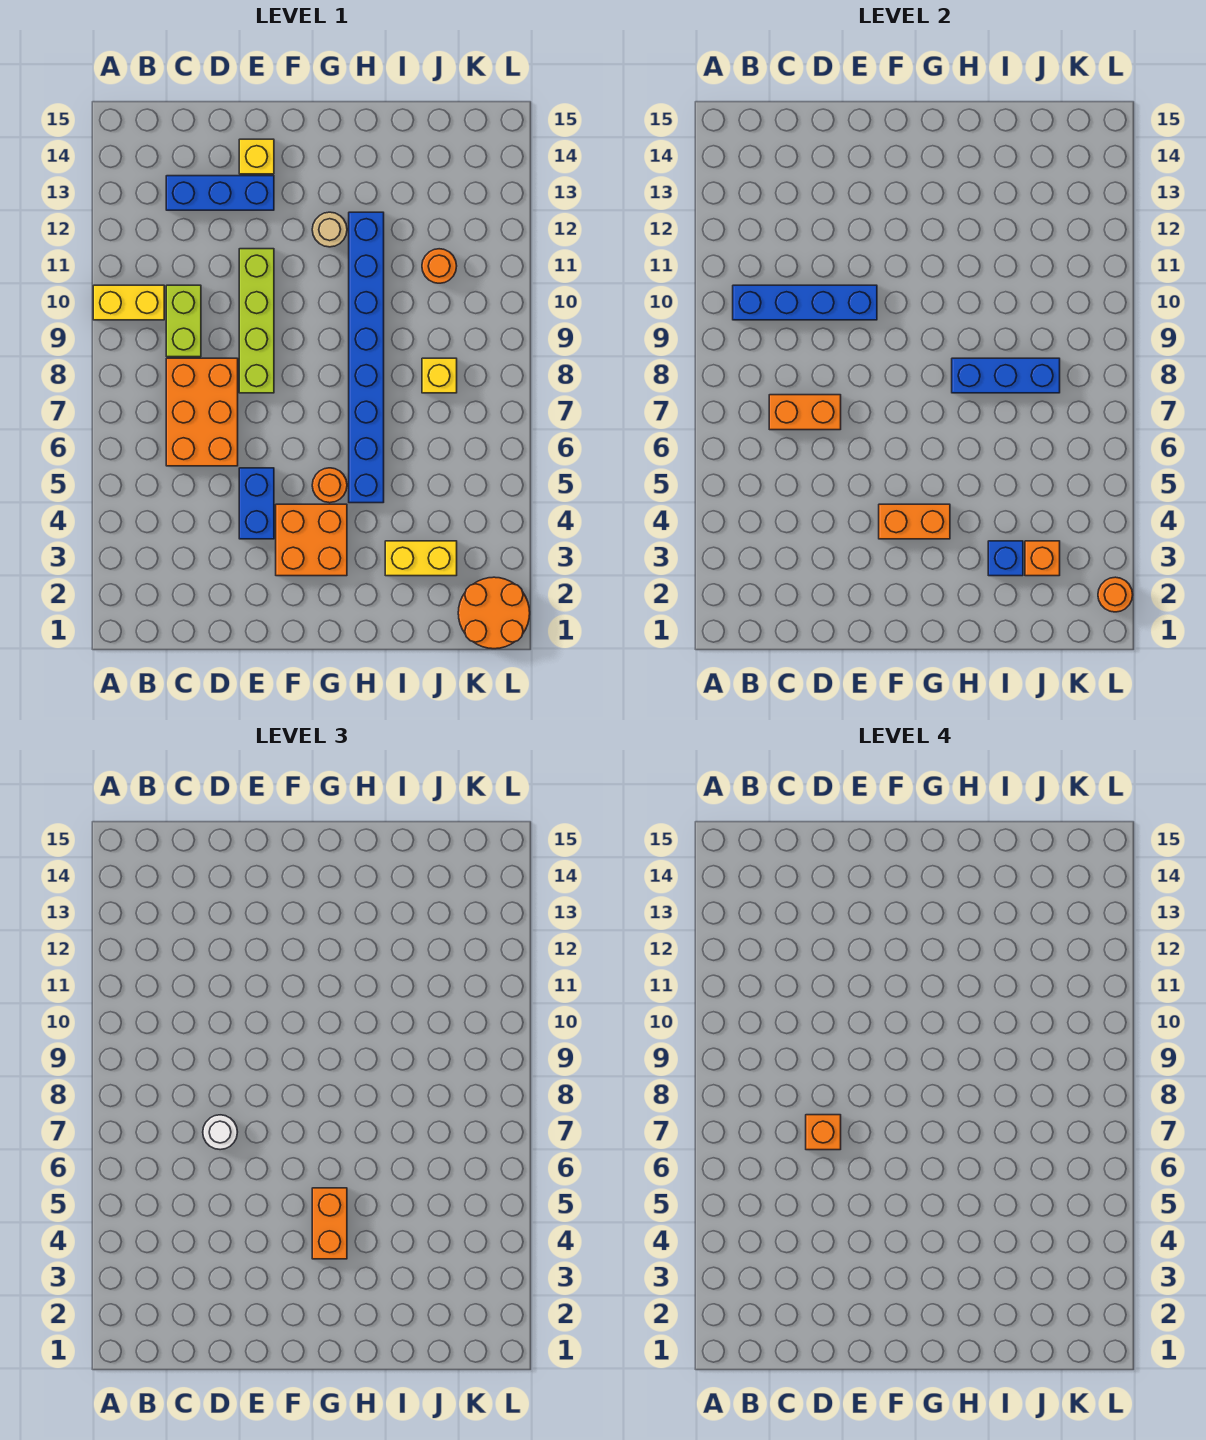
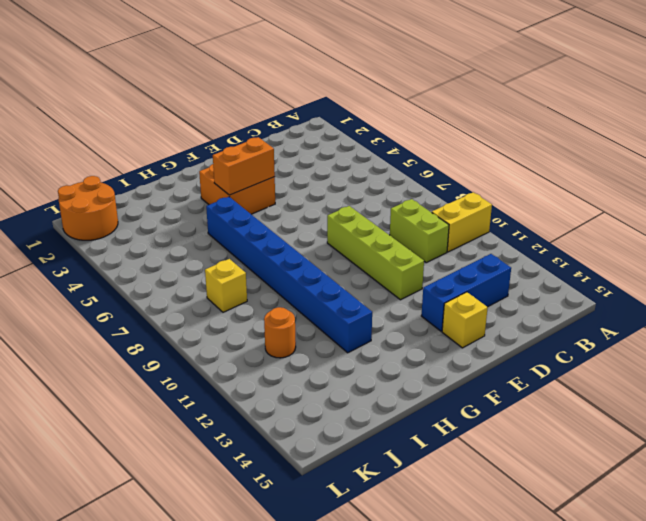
none -> orange brick C6:D8 level 1
none -> blue brick E4:E5 level 1
none -> orange round brick G5 level 1

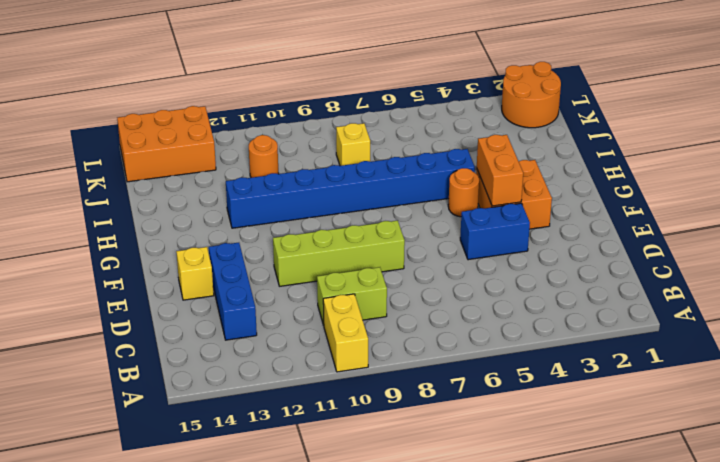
orange brick K13:L15 level 1 -> orange brick C6:D8 level 1
none -> tan round brick G12 level 1
none -> yellow brick I3:J3 level 1
none -> blue brick B10:E10 level 2

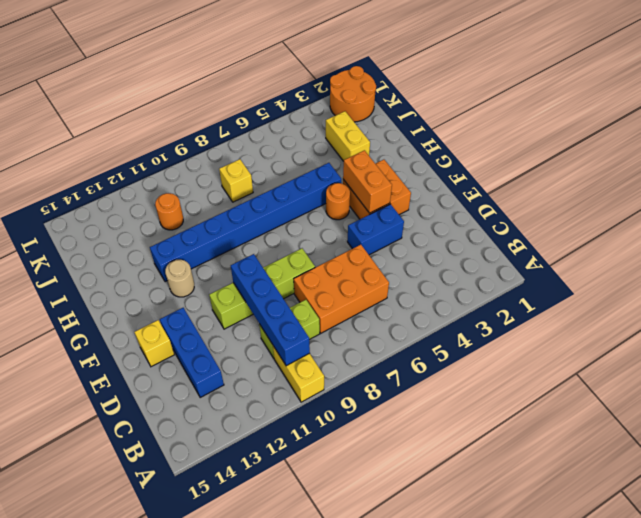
none -> orange brick C7:D7 level 2
none -> blue brick H8:J8 level 2
none -> blue brick I3 level 2

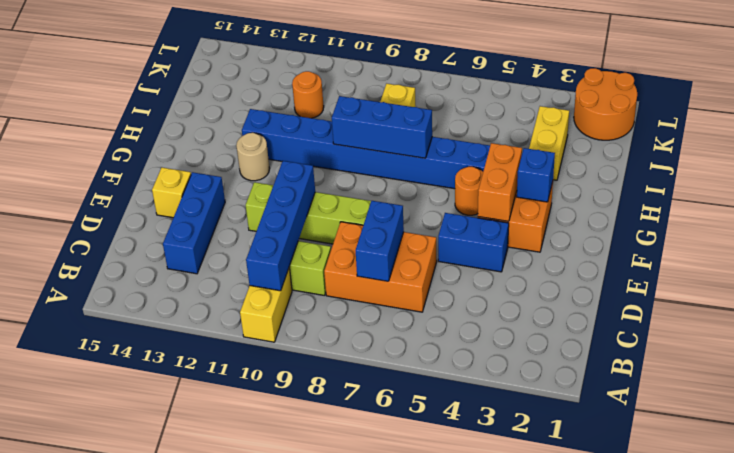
blue brick C7:D7 level 2 -> orange brick C7:D7 level 2
blue brick G3 level 2 -> blue brick I3 level 2
blue brick H7:H9 level 2 -> blue brick H8:J8 level 2
none -> orange brick J3 level 2
none -> orange round brick L2 level 2
none -> white round brick D7 level 3

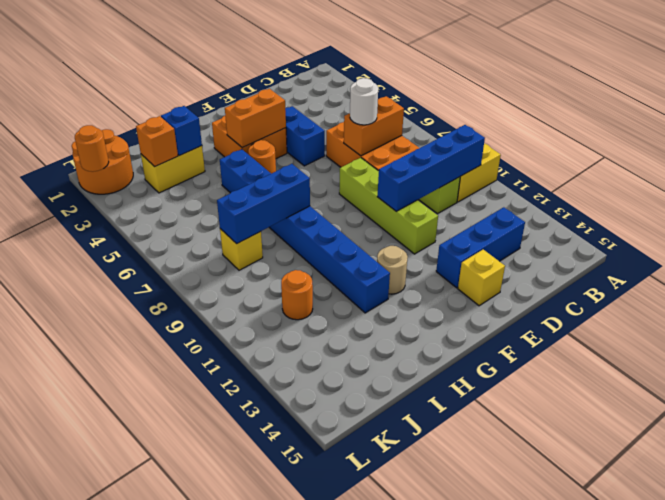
none -> orange brick G4:G5 level 3
none -> orange brick D7 level 4

